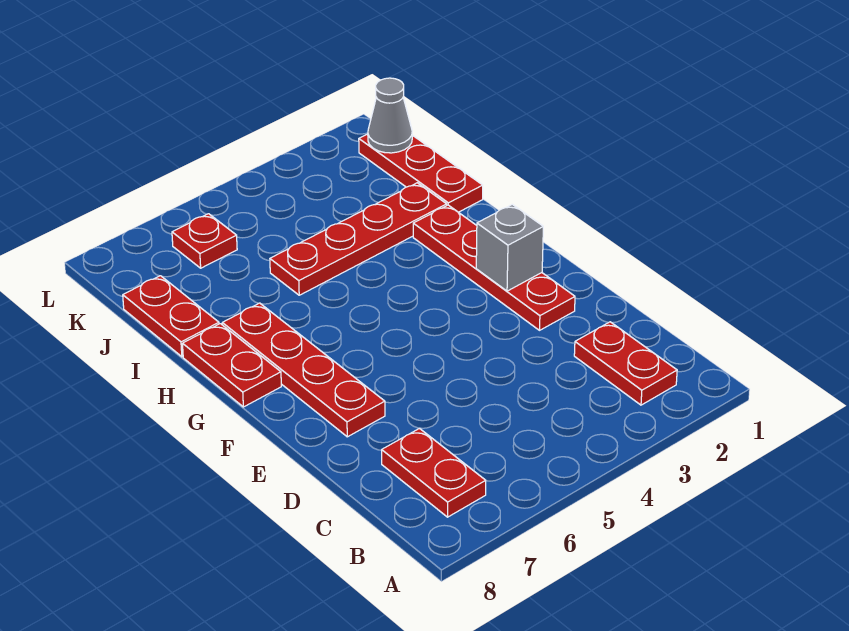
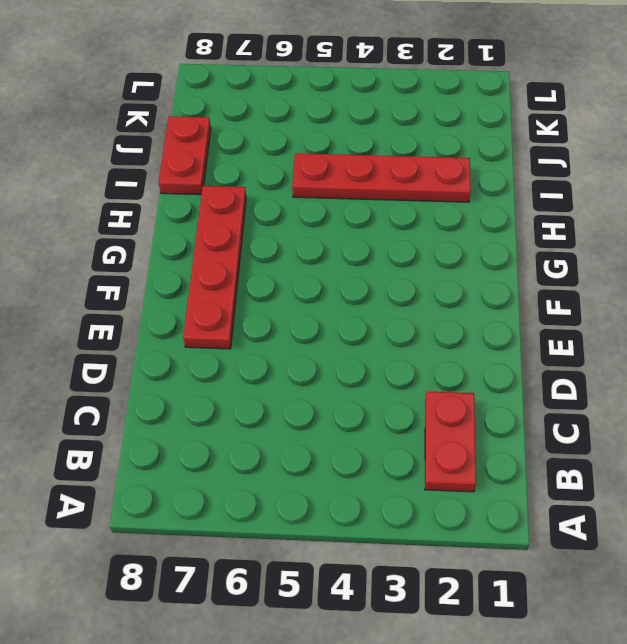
none -> red plate B7:C7 level 1
none -> red plate E2:H2 level 1

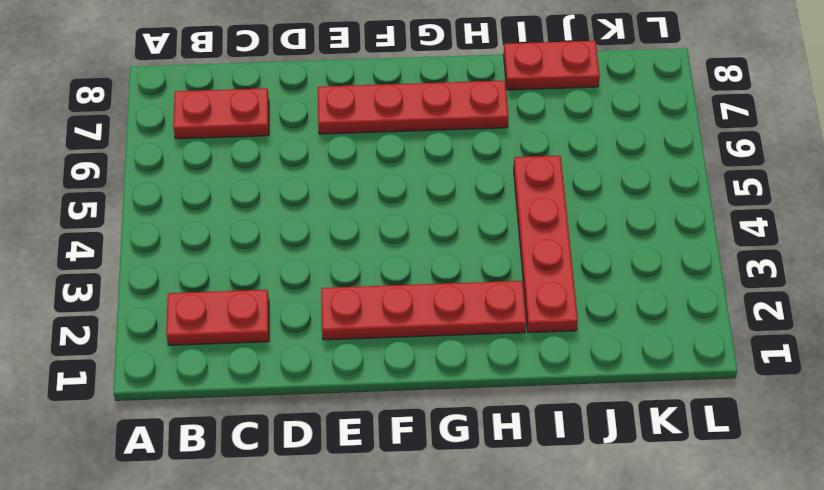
none -> red plate G8:H8 level 1
none -> red plate I1:K1 level 1

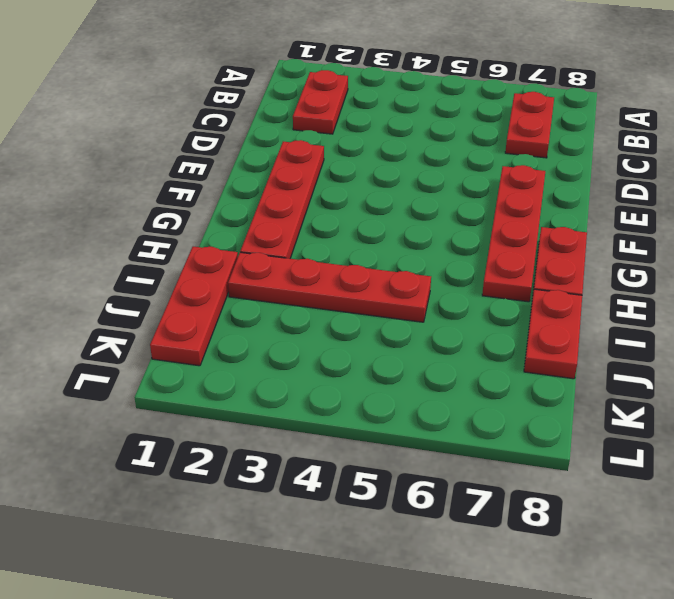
none -> red plate K6 level 1
none -> grey brick F2 level 2

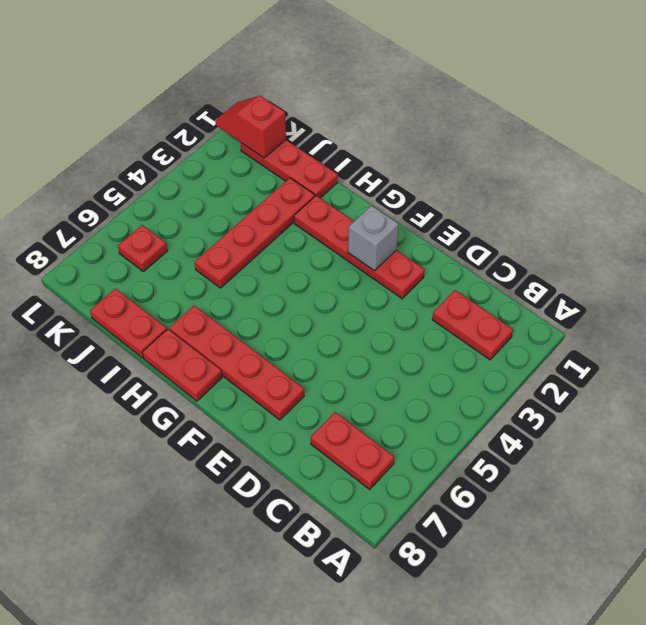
red slope K1:L1 level 2 top K -> grey cone K1 level 2

